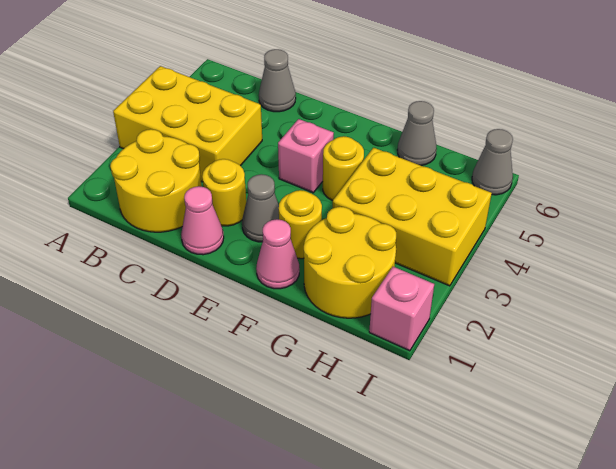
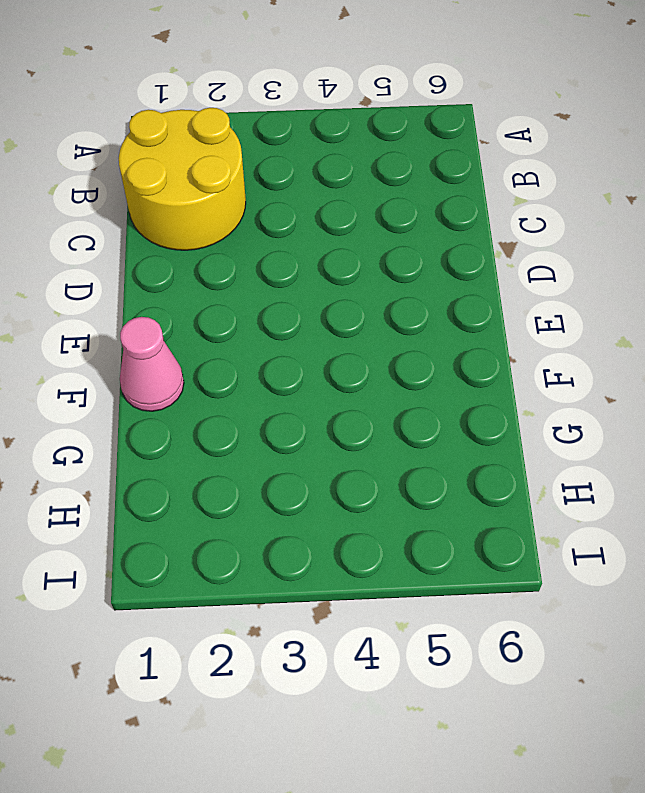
none -> yellow brick A3:C4 level 1
none -> grey cone C6 level 1
none -> pink cone D1 level 1

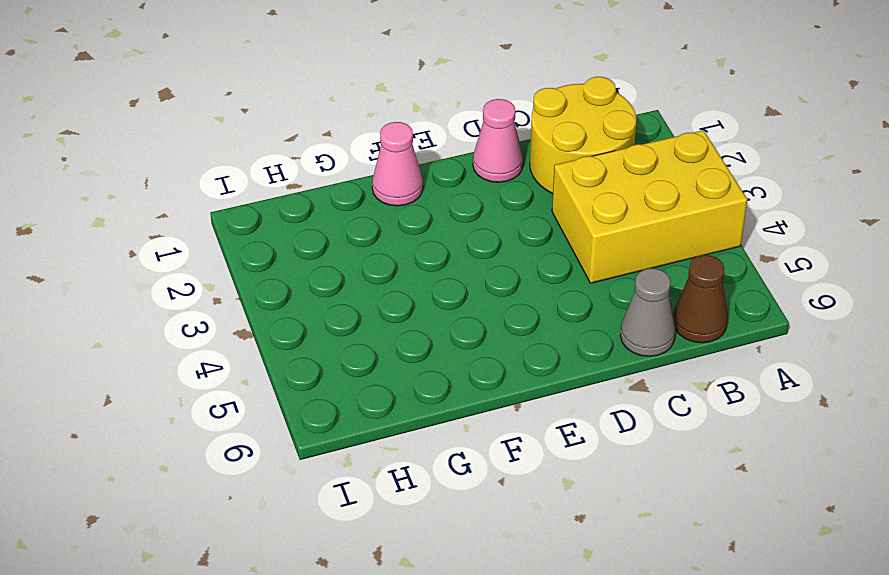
brown cone B6 level 1 -> none
none -> yellow round brick D2 level 1
none -> grey cone E2 level 1
none -> pink brick E4 level 1

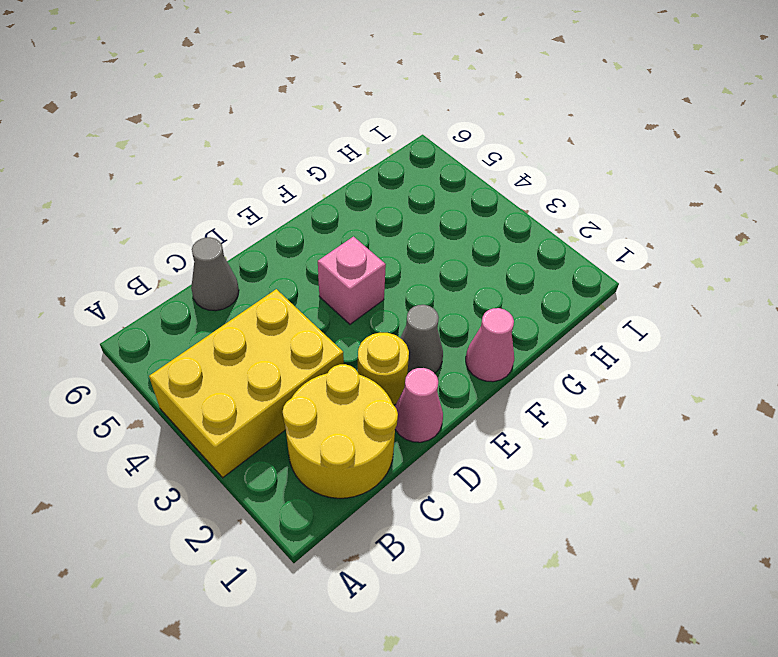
none -> yellow round brick F2 level 1
none -> yellow round brick F4 level 1
none -> yellow round brick G1:H2 level 1

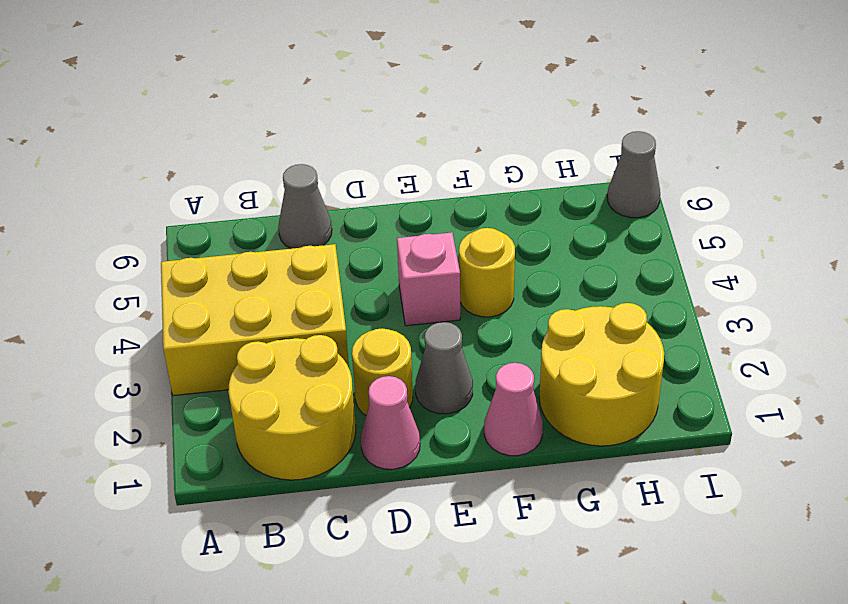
none -> yellow round brick F2 level 1
none -> yellow brick G3:I4 level 1
none -> grey cone G6 level 1

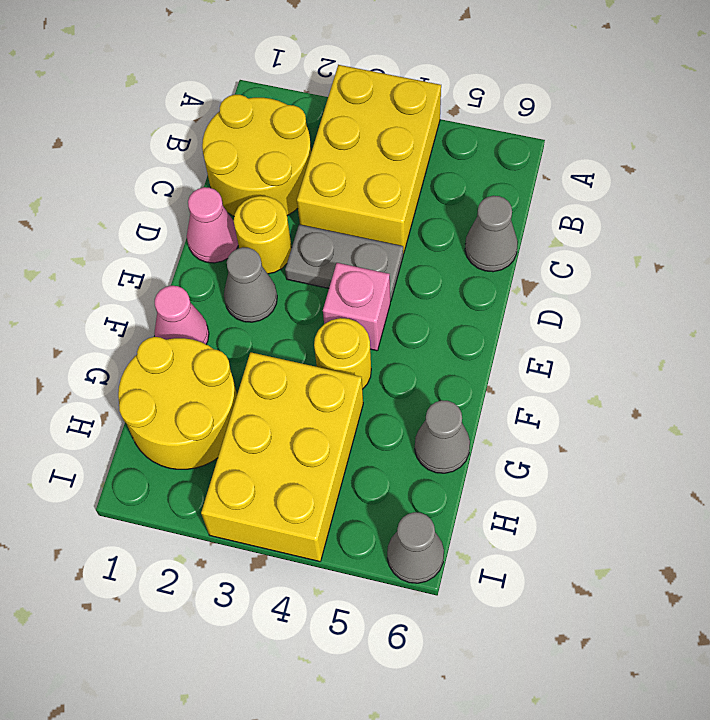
grey plate D3:D4 level 1 -> none
none -> yellow round brick F2 level 1
none -> pink brick I1 level 1

